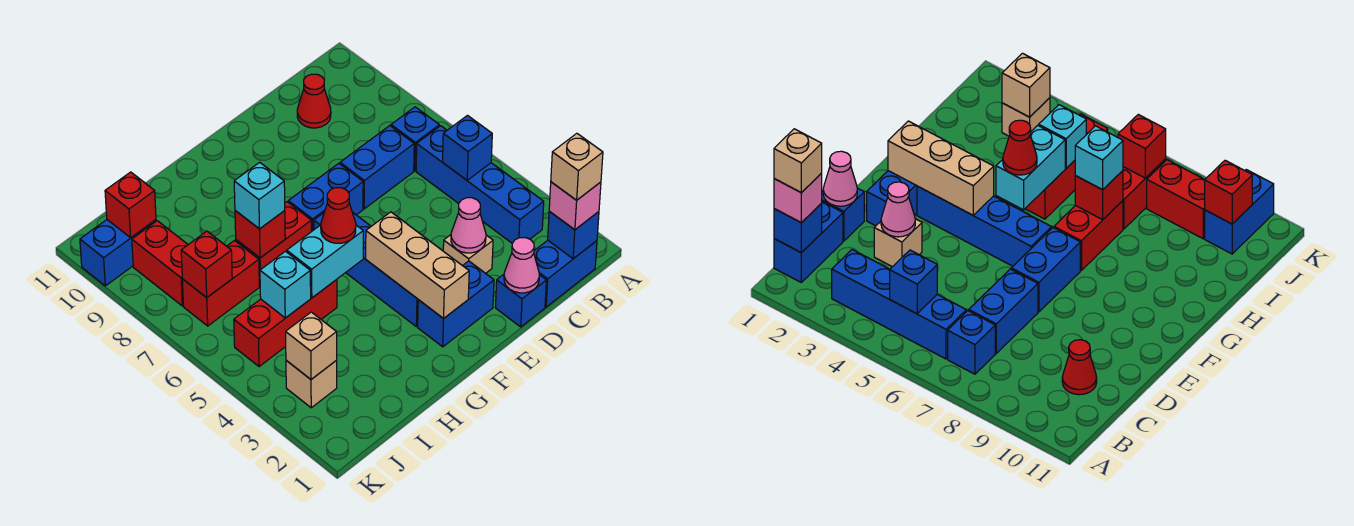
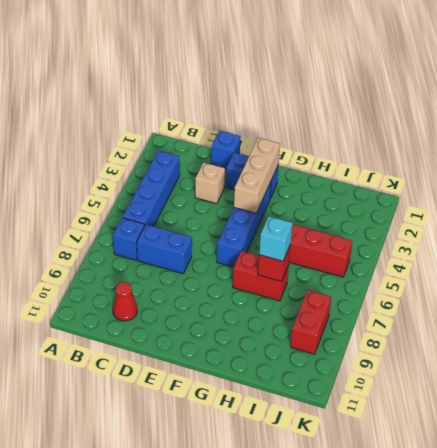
none -> blue brick B1:C1 level 1
none -> blue brick E7:F7 level 1
none -> red brick I7:J7 level 1
none -> tan brick J3 level 1

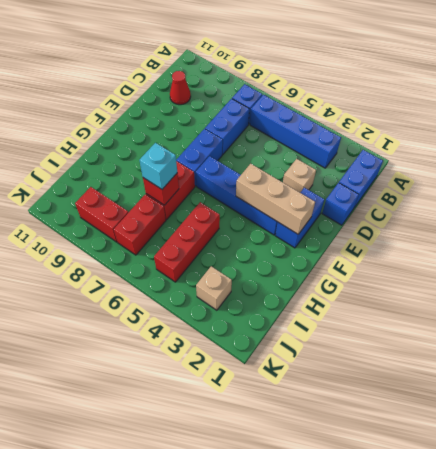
none -> blue brick J10:K10 level 1
none -> blue brick B1 level 2
none -> blue brick B5 level 2
none -> pink cone D1 level 2

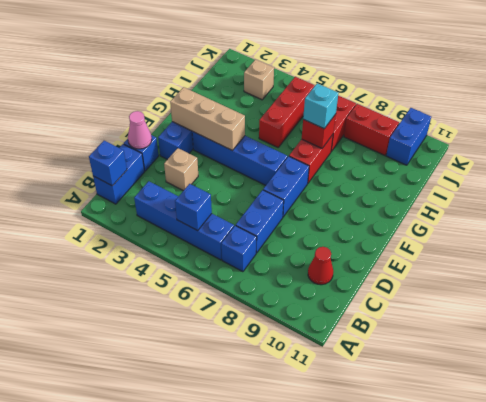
none -> pink cone D3 level 2
none -> cyan brick G5:H5 level 2
none -> cyan brick I5 level 2
none -> tan brick J3 level 2

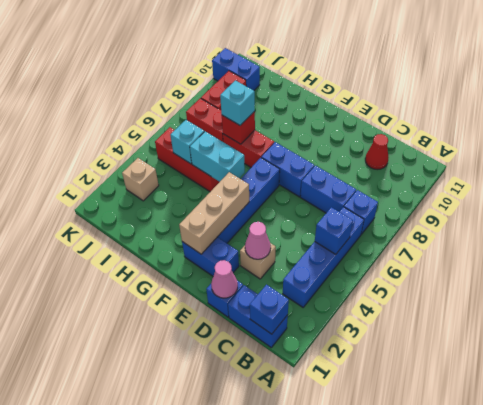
none -> tan brick J3 level 2
none -> red brick J7 level 2
none -> red brick J10 level 2
none -> pink brick B1 level 3

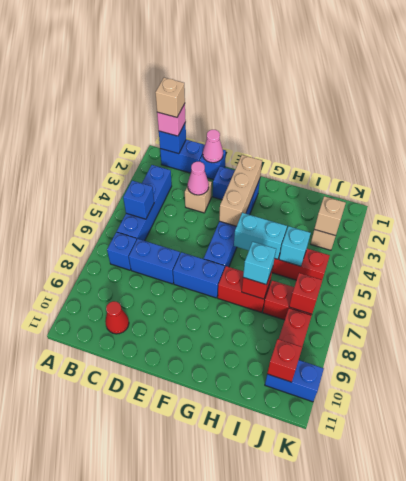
none -> red cone G5 level 3

